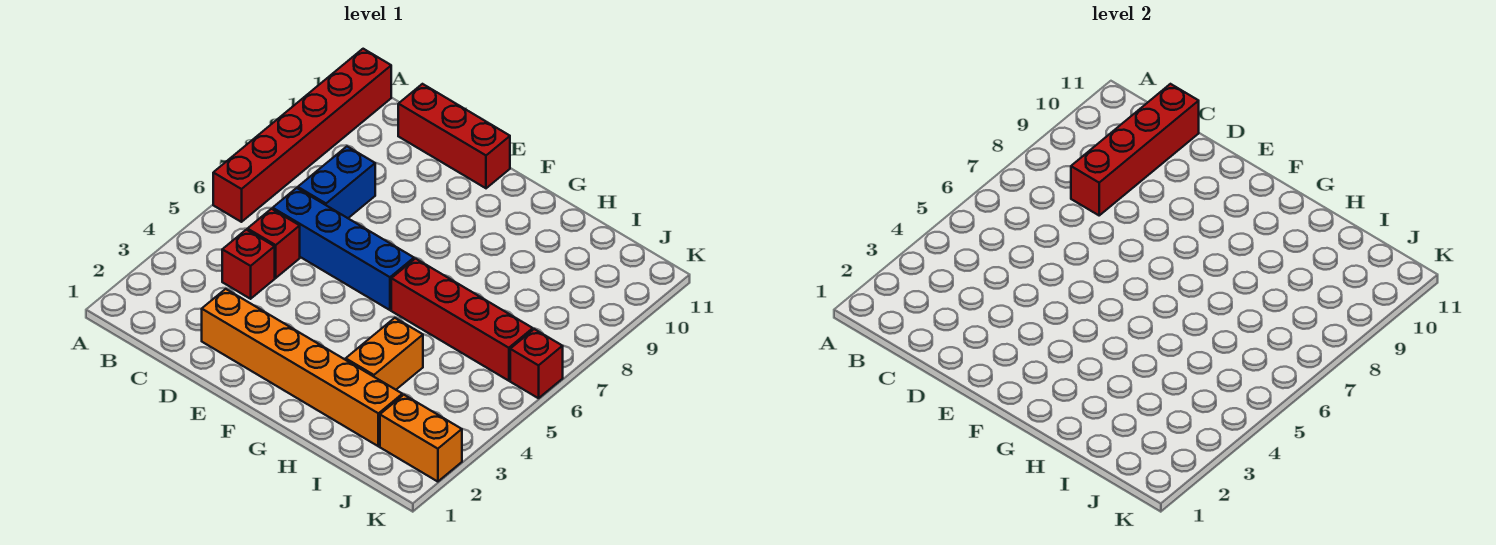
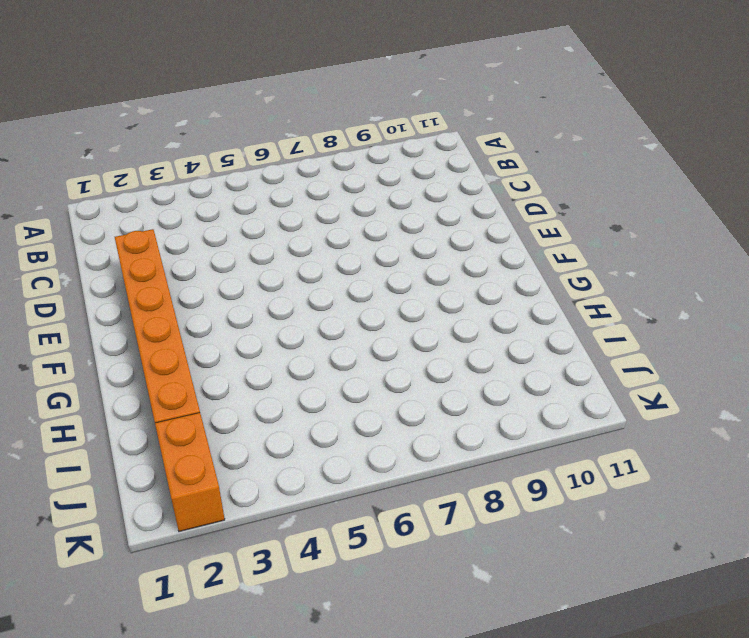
none -> red brick A6:A11 level 1
none -> red brick C4 level 1
none -> red brick C5 level 1

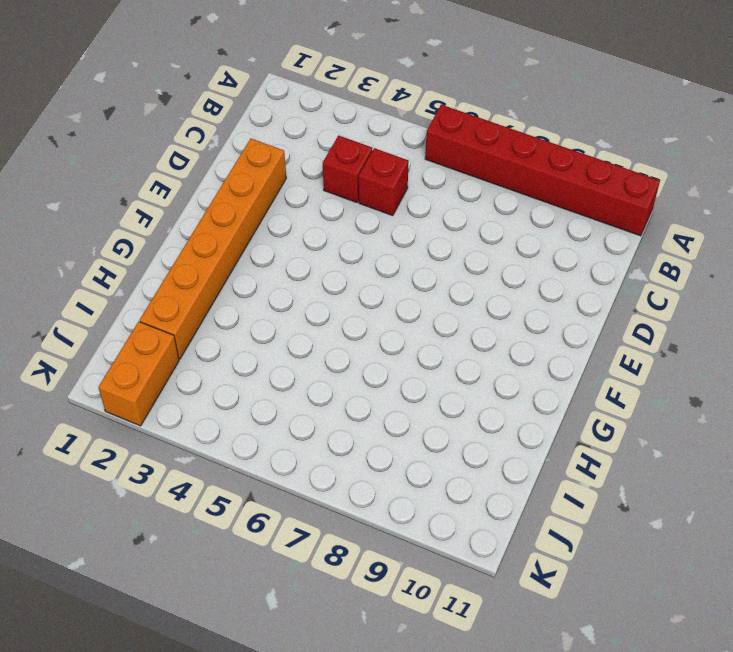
none -> blue brick C6:F6 level 1
none -> blue brick C7:C8 level 1
none -> red brick C11:E11 level 1

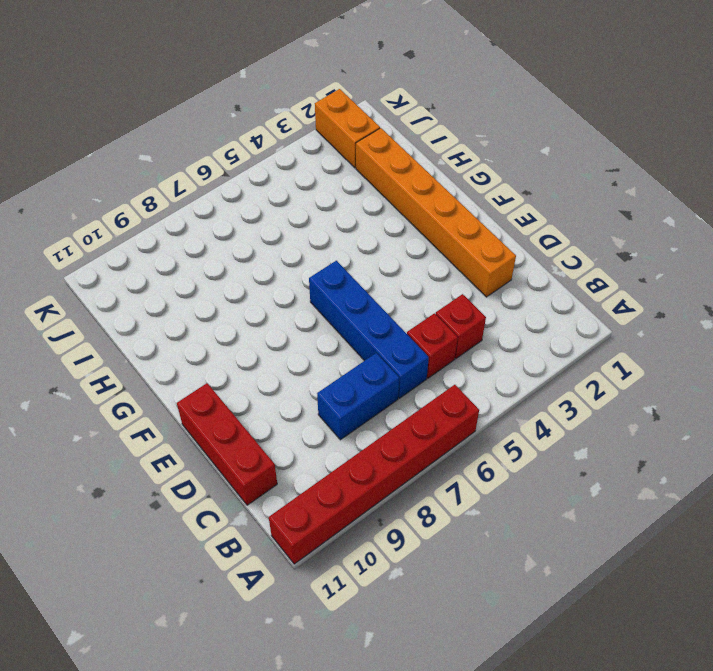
none -> red brick G6:J6 level 1
none -> orange brick H3:H4 level 1
none -> red brick K6 level 1

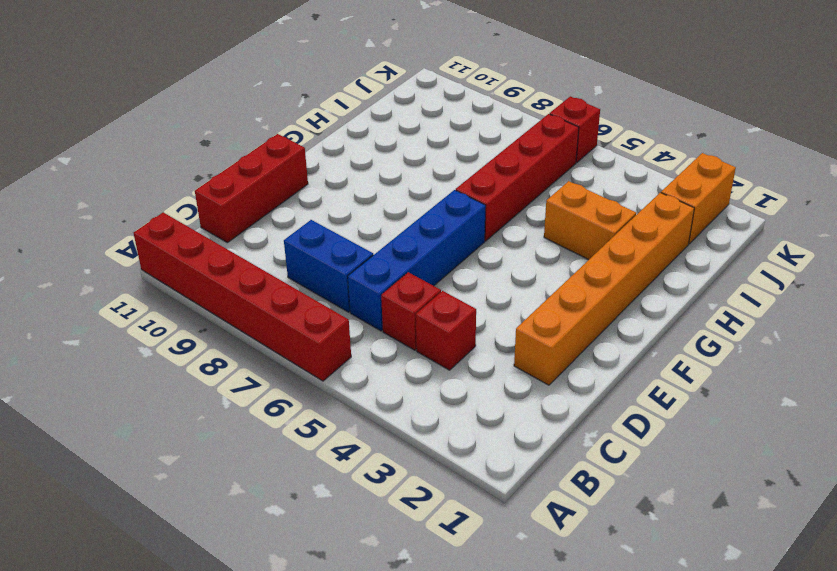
none -> red brick C8:C11 level 2

